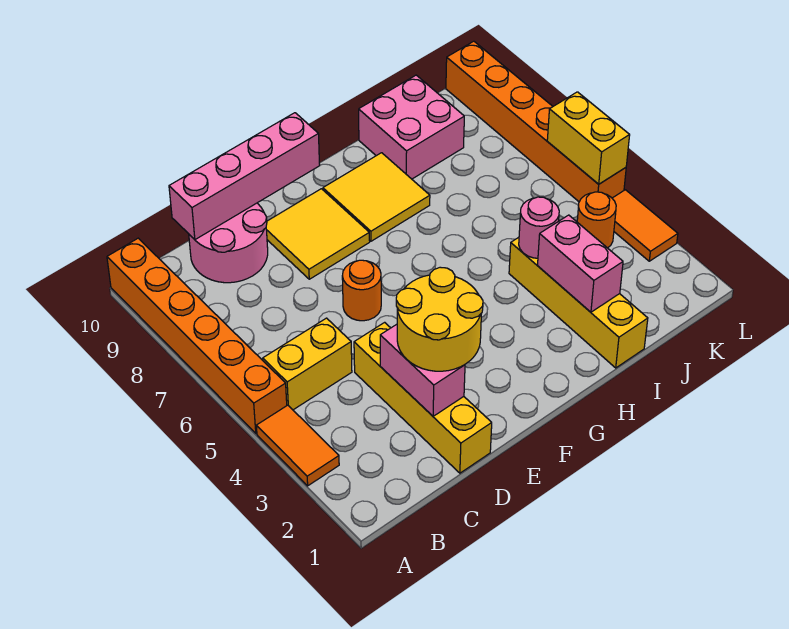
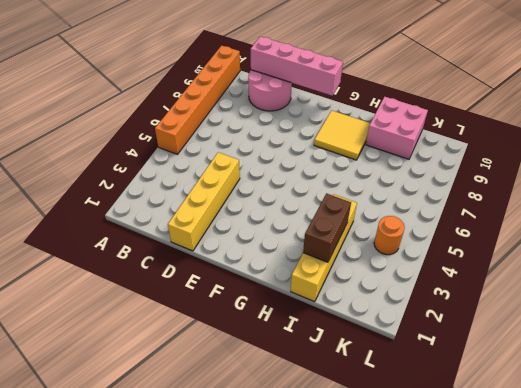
brown brick I2:I3 level 2 -> pink brick I2:I3 level 2
none -> orange tile A3:A4 level 1
none -> yellow brick B5:C5 level 1
none -> orange round brick E6 level 1

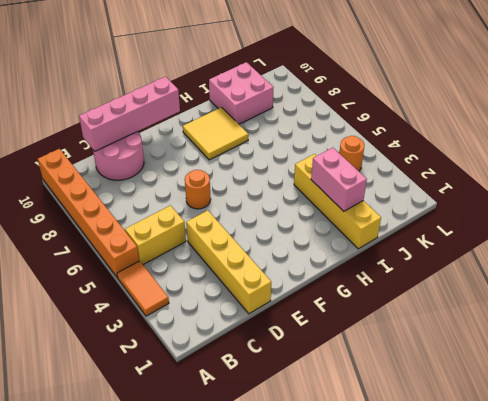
none -> yellow tile E8:F9 level 1
none -> orange tile L3:L4 level 1
none -> orange brick L5:L10 level 1

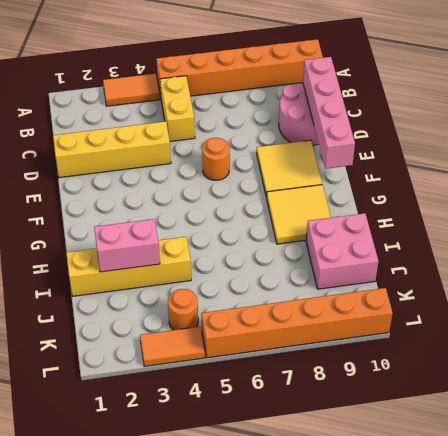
none -> pink brick D2:D3 level 2
none -> pink round brick I4 level 2
none -> yellow brick L5:L6 level 2

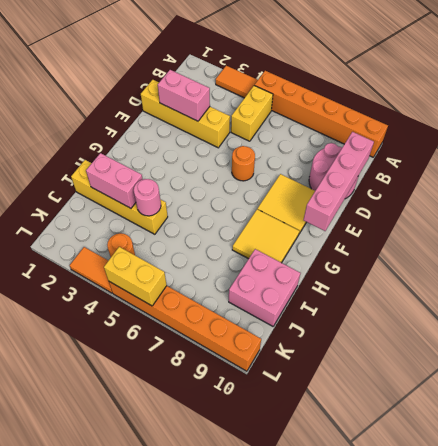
none -> yellow round brick D2:E3 level 3

